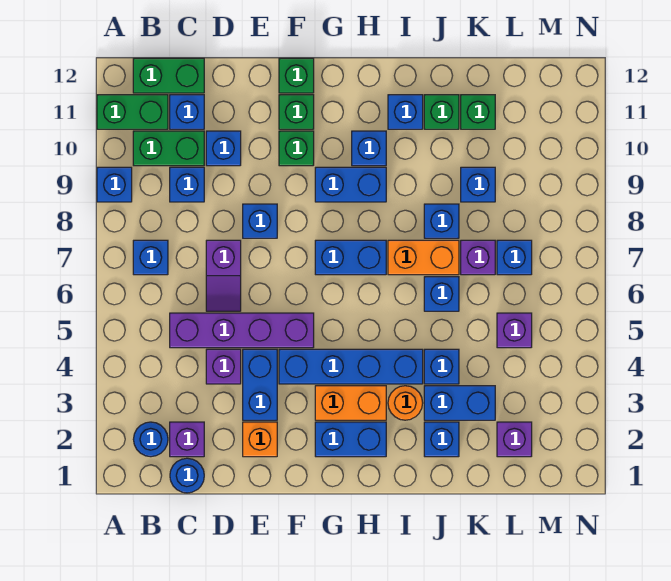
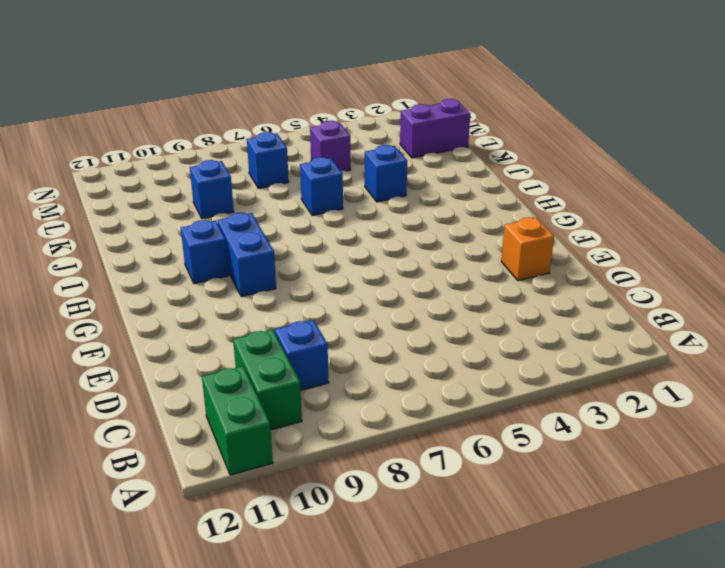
purple brick L1:L2 level 1 -> purple brick L2 level 1
none -> blue brick A9 level 1
none -> blue round brick B2 level 1
none -> blue brick B7 level 1
none -> green brick B12:C12 level 1

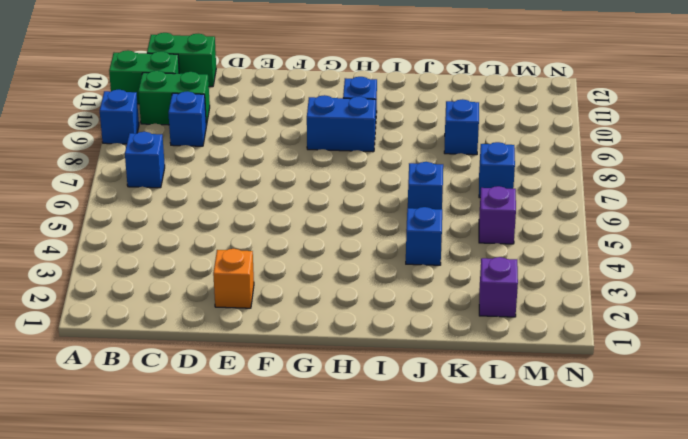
none -> blue round brick B2 level 1
none -> blue round brick C1 level 1
none -> purple brick C2 level 1
none -> purple brick C5:F5 level 1

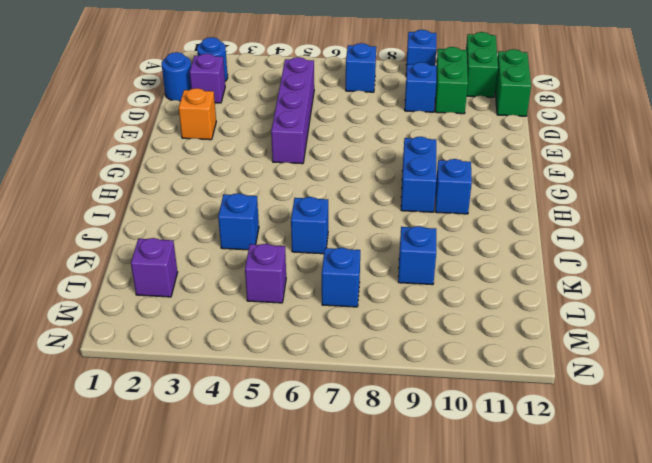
none -> blue brick C11 level 1
none -> purple brick D4 level 1
none -> purple slope D6:D7 level 1 top 7
none -> blue brick D10 level 1

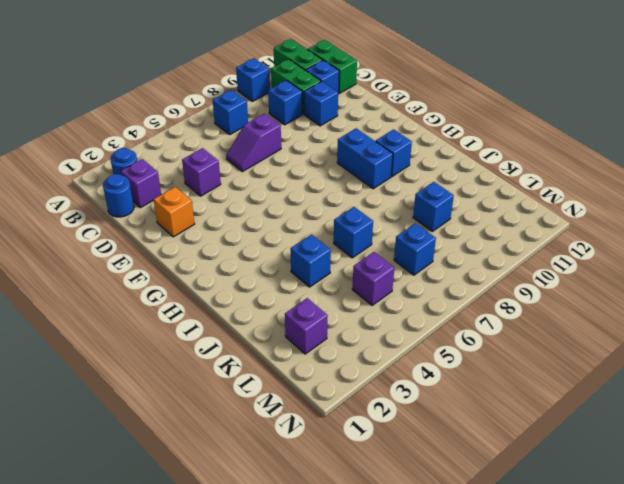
none -> purple brick C5:F5 level 1
none -> blue brick E3:E4 level 1
none -> blue brick E8 level 1
none -> blue brick F4:I4 level 1

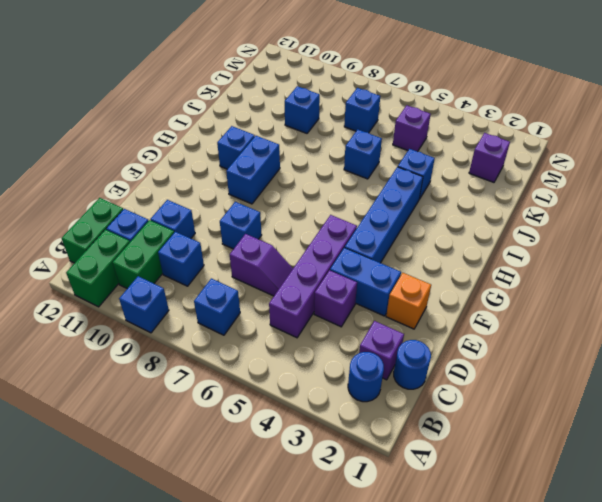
none -> green brick F10 level 1
none -> green brick F11 level 1
none -> green brick F12 level 1
none -> blue brick G2:H2 level 1

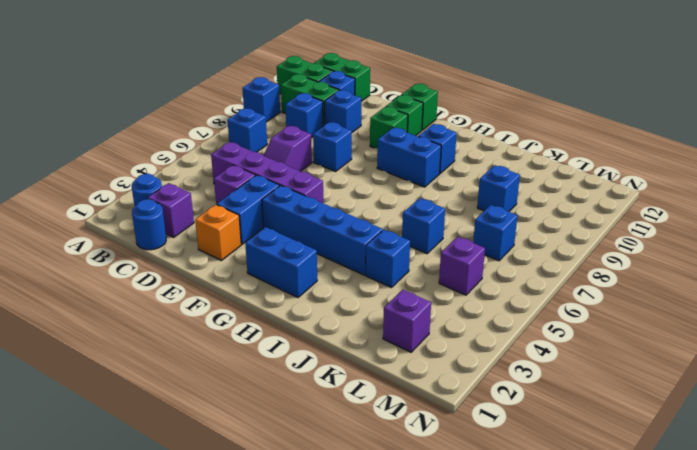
none -> orange brick G3:H3 level 1
none -> blue brick G7:H7 level 1
none -> orange round brick I3 level 1
none -> orange brick I7:J7 level 1

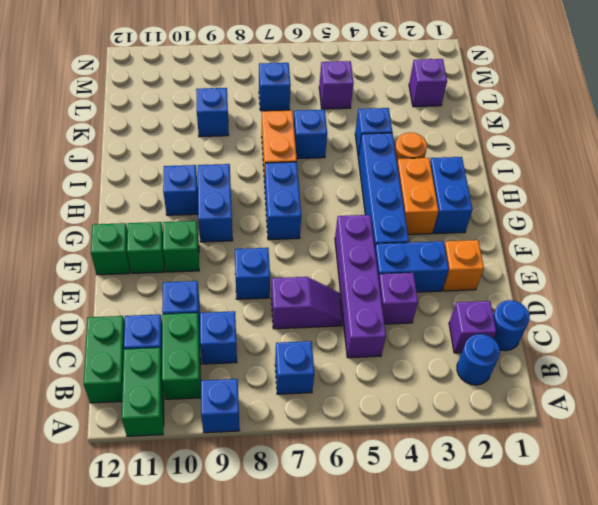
none -> blue brick I11 level 1
none -> blue brick J2 level 1
none -> blue brick J3:K3 level 1
none -> blue brick J8 level 1

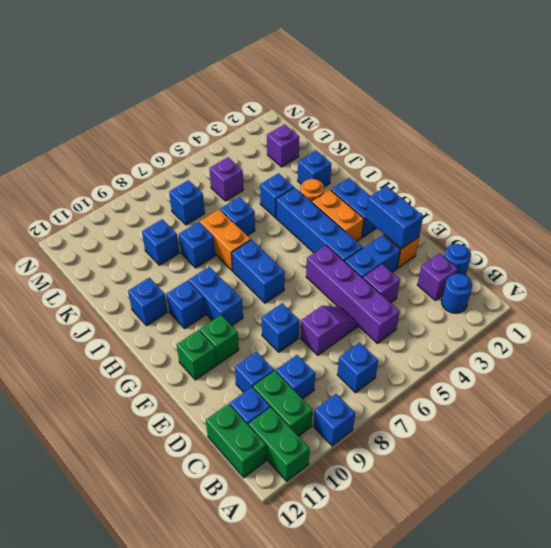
blue brick E2:F2 level 2 -> blue brick J3:K3 level 1
none -> green brick F12 level 1
none -> green brick J11 level 1
none -> purple brick K7 level 1
none -> green brick K11 level 1

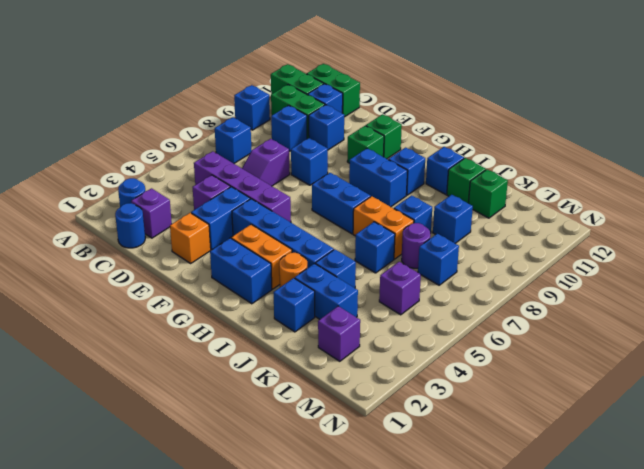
purple round brick K7 level 1 -> purple brick K7 level 1
none -> green brick F12 level 1

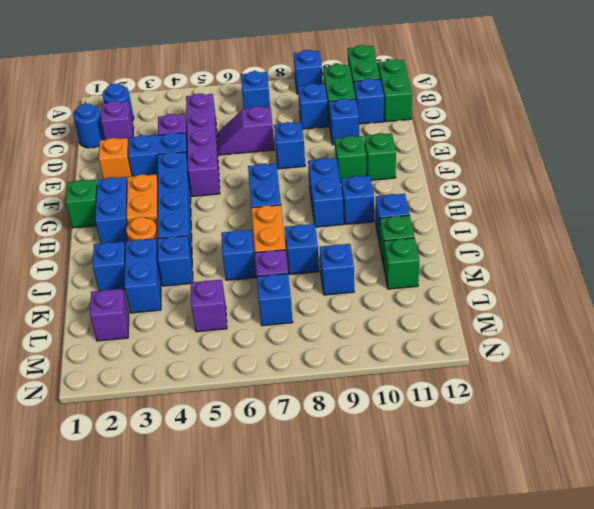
green brick G1 level 1 -> green brick F12 level 1

